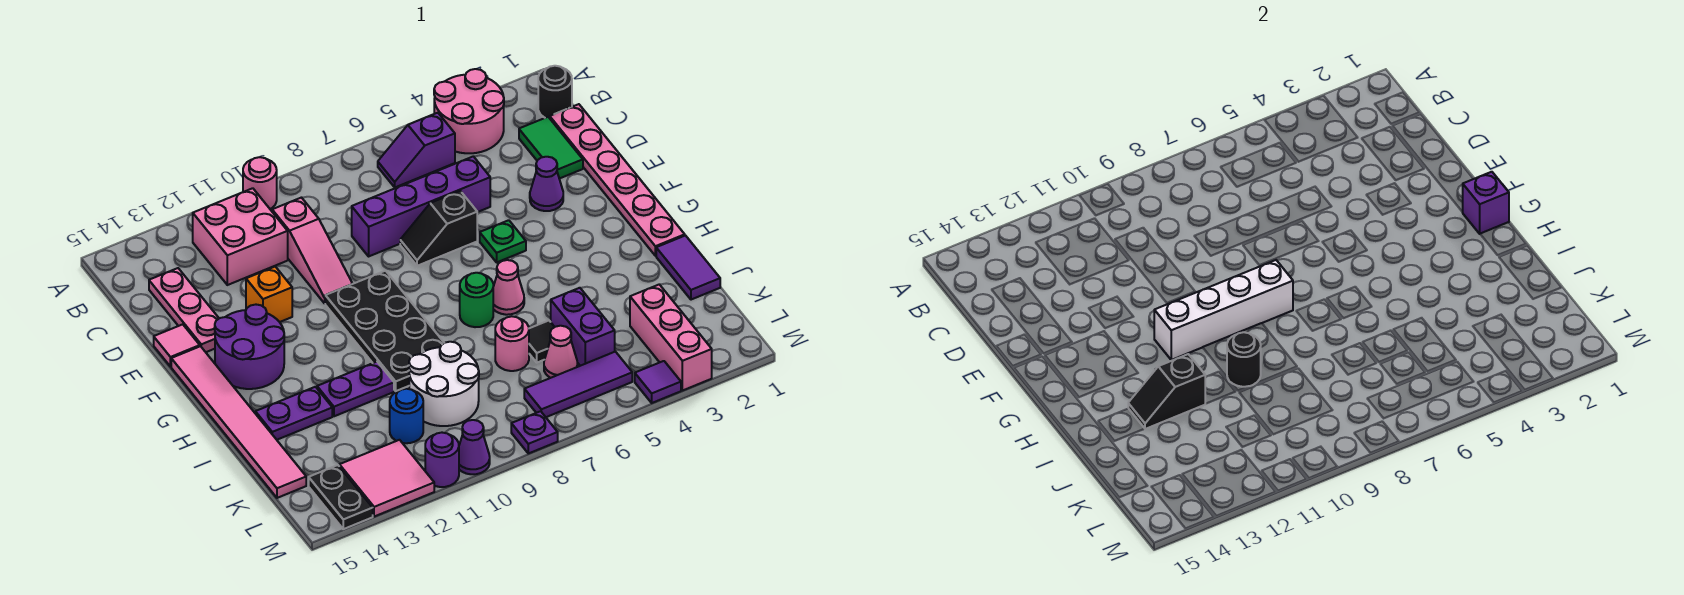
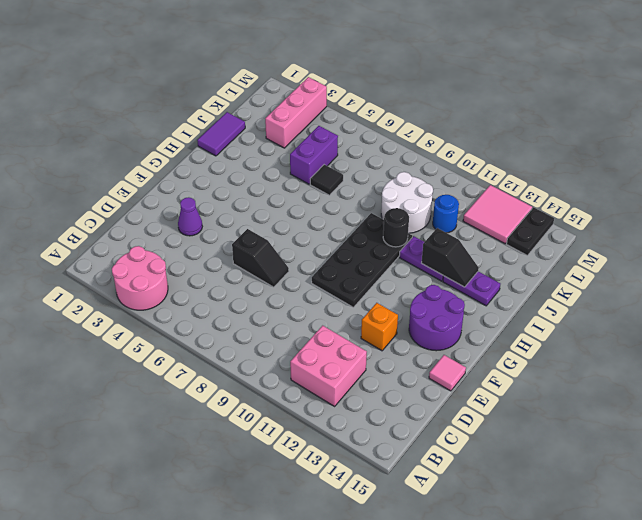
none -> pink round brick A10 level 1
none -> black round brick B1 level 1
none -> purple slope B5:B6 level 1 top 5
none -> pink plate C1:H1 level 1

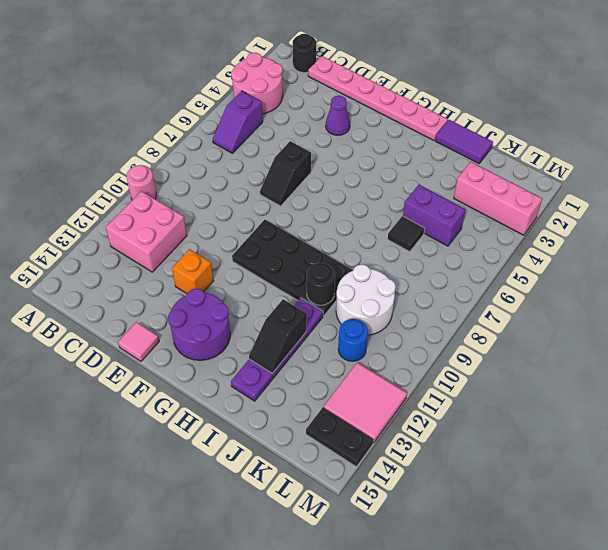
none -> green tile C2:D2 level 1
none -> pink slope C10:E10 level 1 top C
none -> pink plate C14:E14 level 1
none -> purple brick D5:D8 level 1

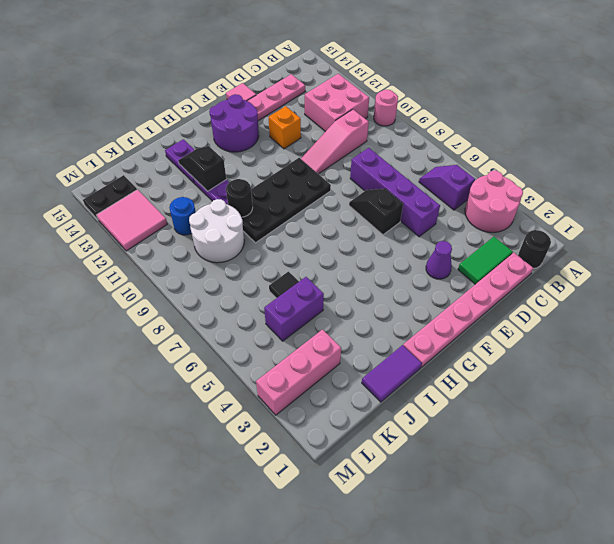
none -> green plate F5 level 1
none -> pink tile F15:K15 level 1
none -> pink cone H6 level 1
none -> green round brick H7 level 1

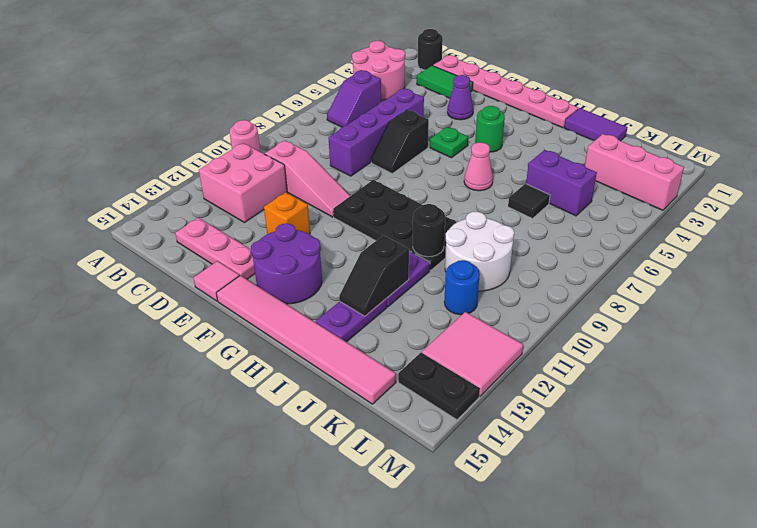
green round brick G4 level 1 -> green round brick H7 level 1
none -> pink round brick J7 level 1
none -> pink cone K6 level 1
none -> purple tile L5:L7 level 1
none -> purple tile M4 level 1

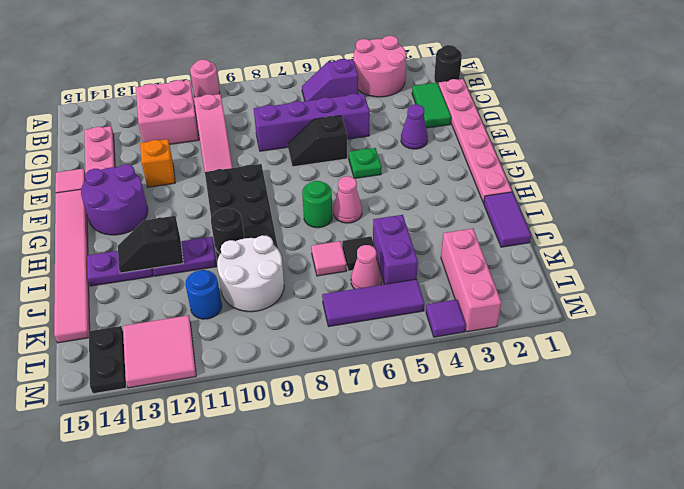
pink tile J7 level 1 -> pink round brick J7 level 1
none -> purple plate M8 level 1
none -> purple cone M10 level 1
none -> purple round brick M11 level 1
none -> purple brick G1 level 2

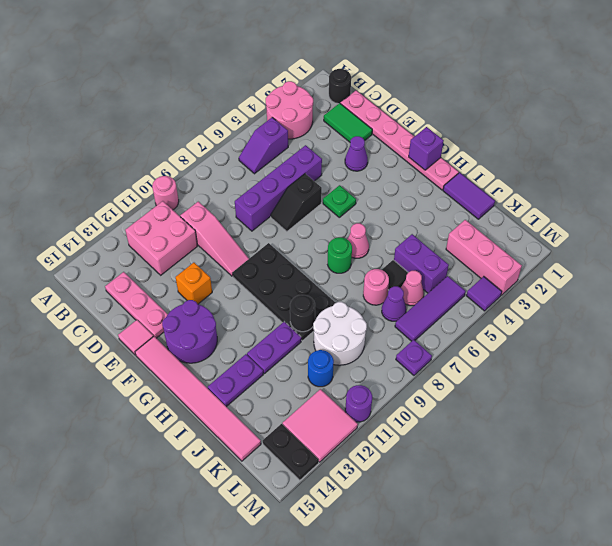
purple cone K7 level 1 -> purple cone M10 level 1
none -> white brick G8:G11 level 2
none -> black slope I12:I13 level 2 top 12

